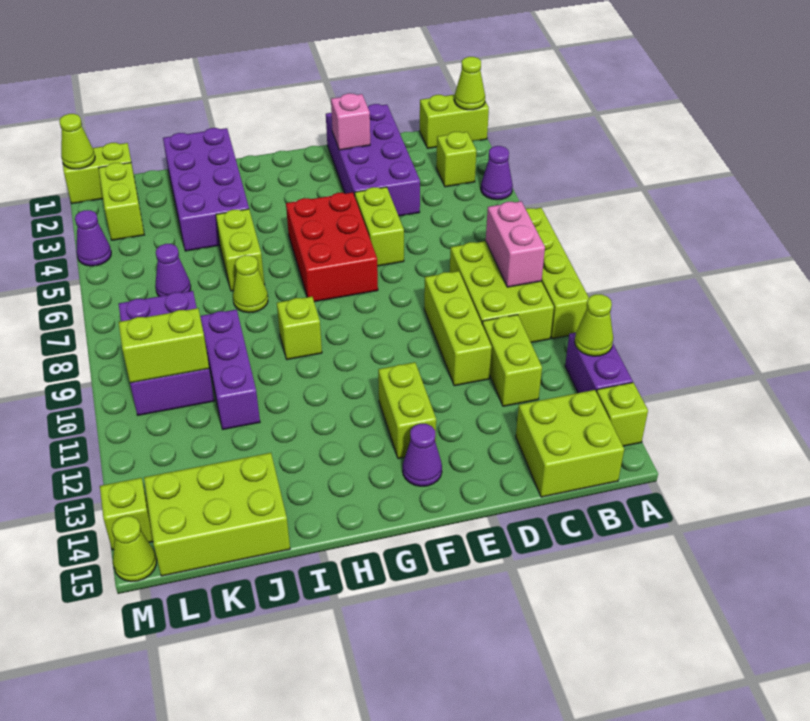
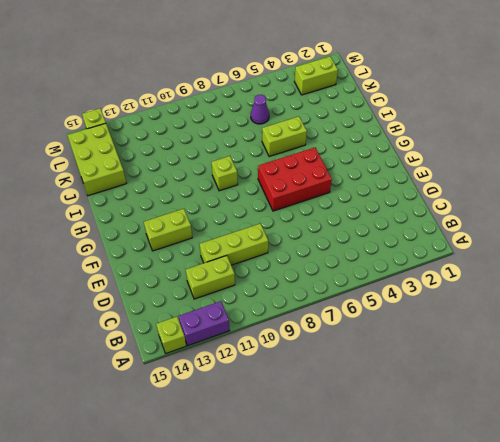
none -> lime brick A1:B1 level 1
none -> purple cone A4 level 1
none -> lime brick A7:A10 level 1
none -> lime brick B3 level 1

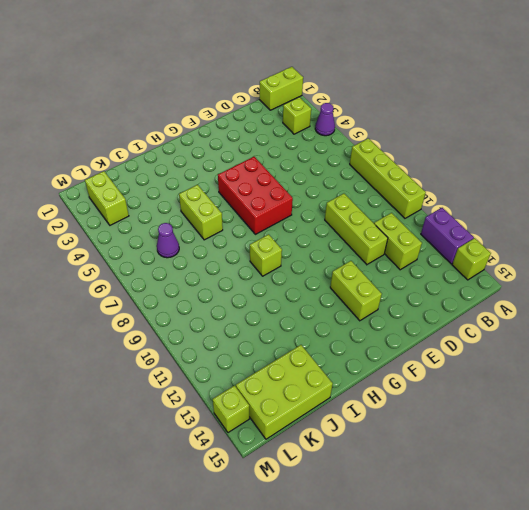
none -> lime brick B8:C10 level 1
none -> lime brick B14:C15 level 1
none -> purple brick D1:E4 level 1
none -> lime brick E5:E6 level 1

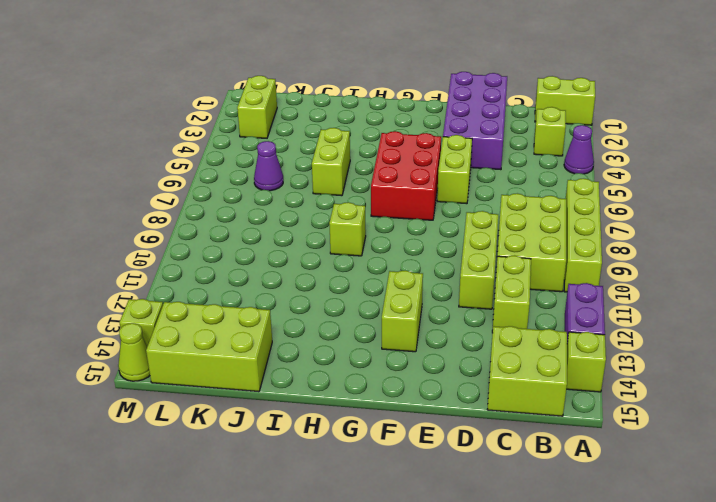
none -> purple cone F14 level 1
none -> purple brick I1:J4 level 1
none -> lime cone I7 level 1
none -> purple brick J9:J11 level 1

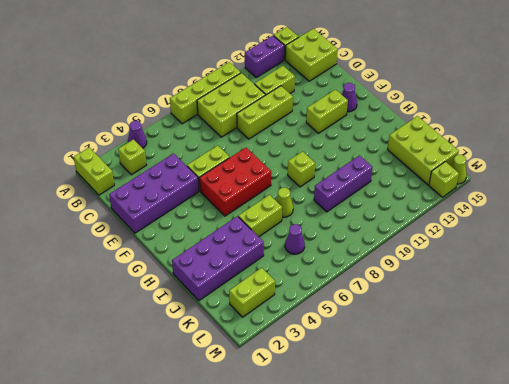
none -> purple brick K8:L10 level 1
none -> lime brick L1:M1 level 1
none -> purple cone M4 level 1
none -> lime cone A1 level 2

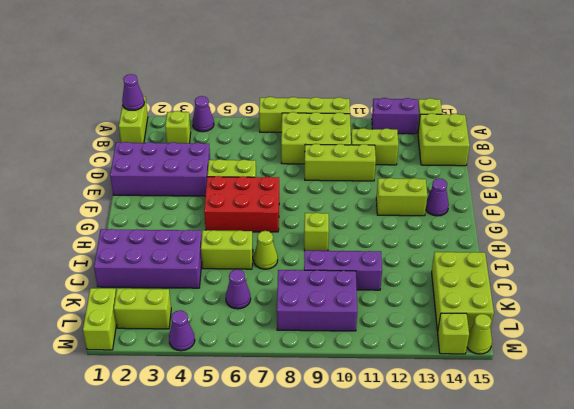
purple cone A1 level 2 -> lime cone A1 level 2
none -> lime cone A12 level 2
none -> pink brick B8:B9 level 2
none -> pink brick E2 level 2
none -> lime brick K10:L10 level 2

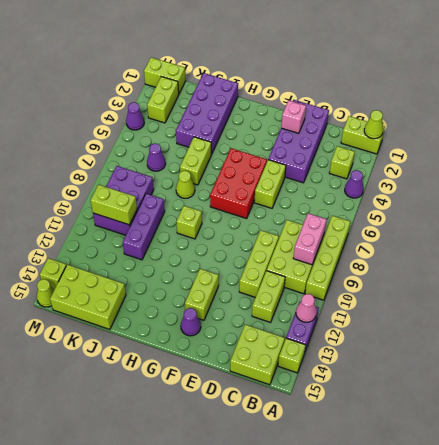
pink cone A12 level 2 -> lime cone A12 level 2
none -> lime cone M1 level 2

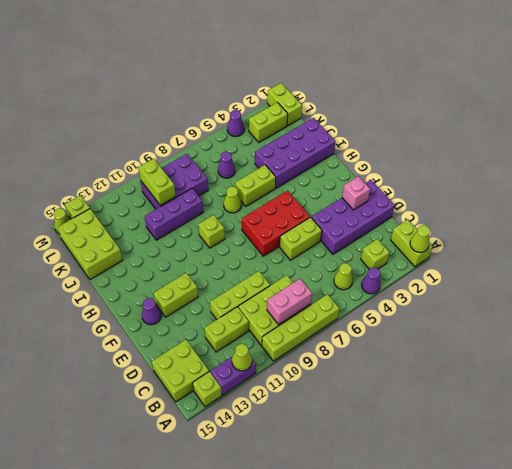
lime cone B5 level 1 -> lime cone M1 level 2

